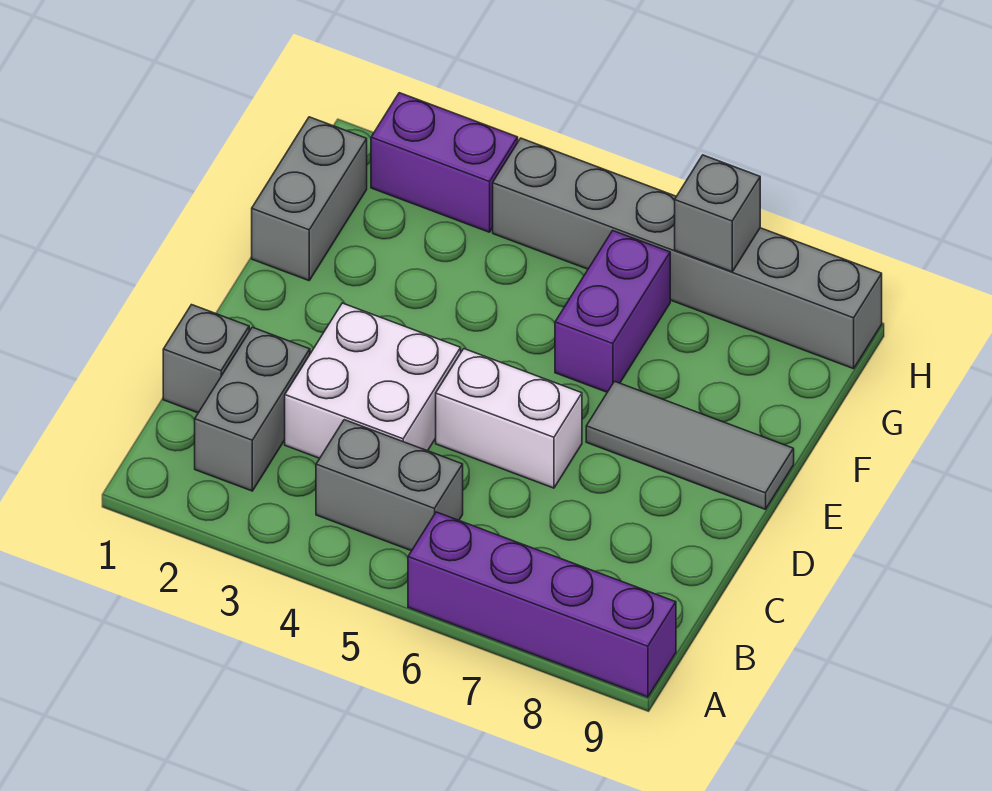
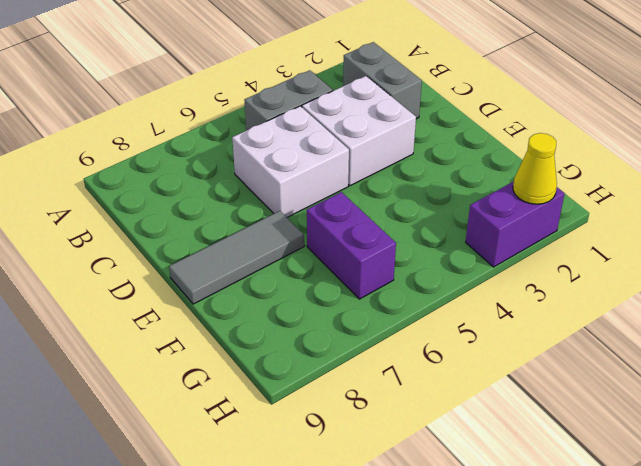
white brick C5:D6 level 1 -> white brick D5:D6 level 1
yellow cone H2 level 2 -> none
none -> purple brick A6:A9 level 1
none -> grey brick C1 level 1
none -> grey brick F1:G1 level 1

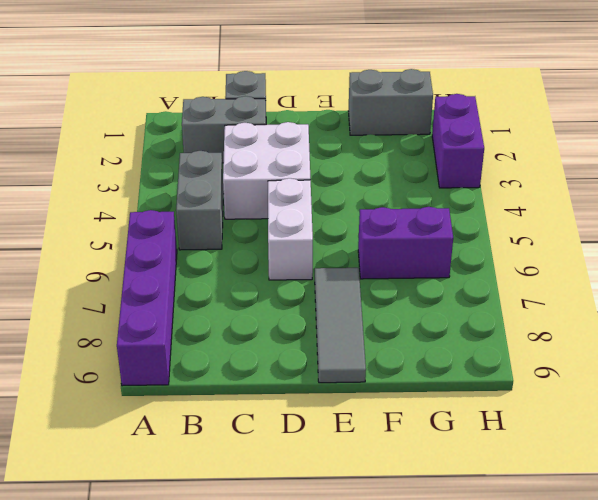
none -> grey brick H4:H9 level 1
none -> grey brick H7 level 2

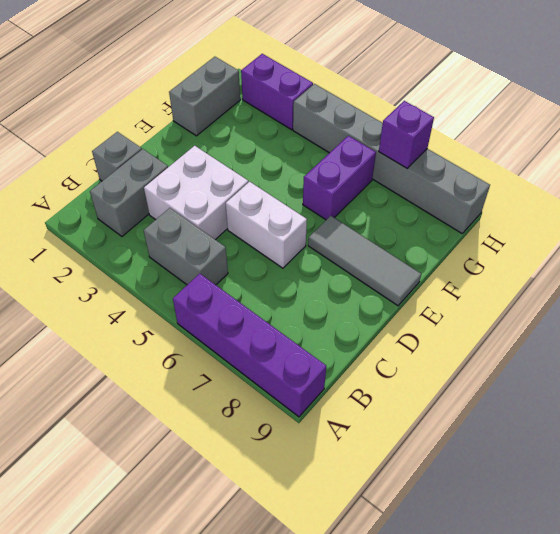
purple brick H7 level 2 -> grey brick H7 level 2

